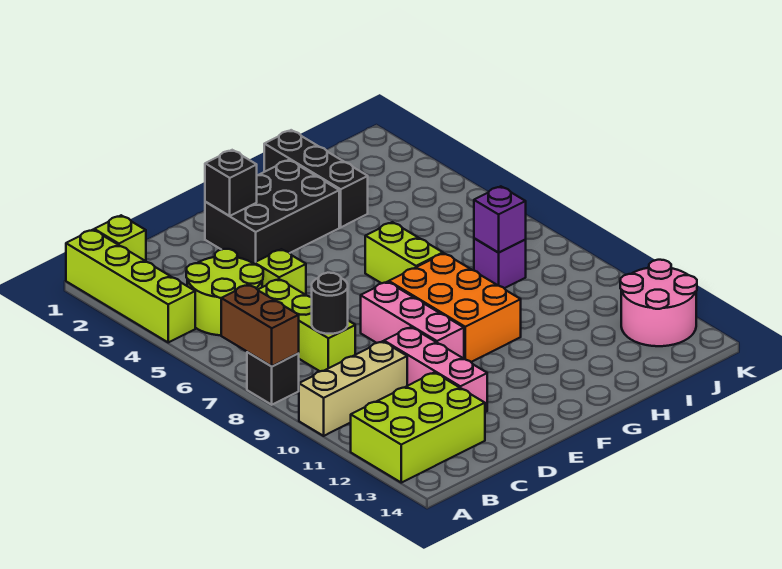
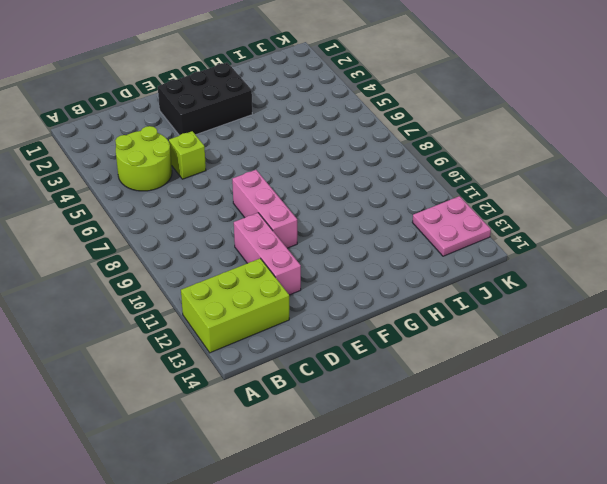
pink plate J12:K13 level 1 -> pink round brick J12:K13 level 1
none -> lime brick A1:A4 level 1
none -> black brick A8 level 1
none -> tan brick A10:C10 level 1

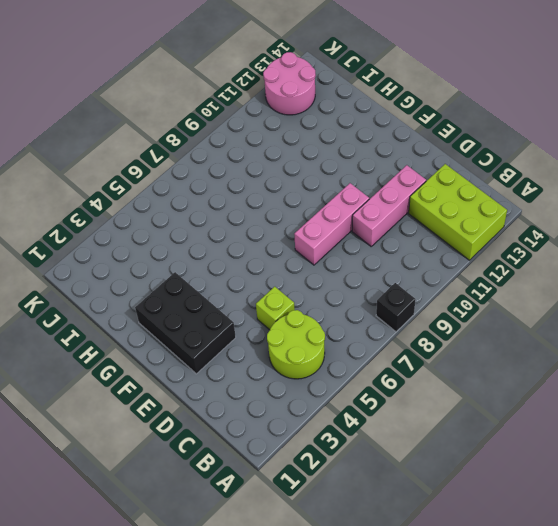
none -> lime brick A1:A4 level 1
none -> tan brick A10:C10 level 1
none -> lime brick B1 level 1

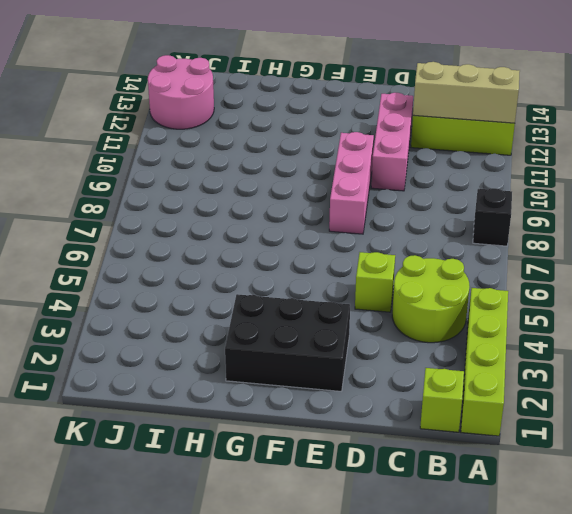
tan brick A12:C12 level 2 -> tan brick A10:C10 level 1
none -> lime brick C6:C8 level 1
none -> orange brick F8:G10 level 1
none -> lime brick G6:G7 level 1

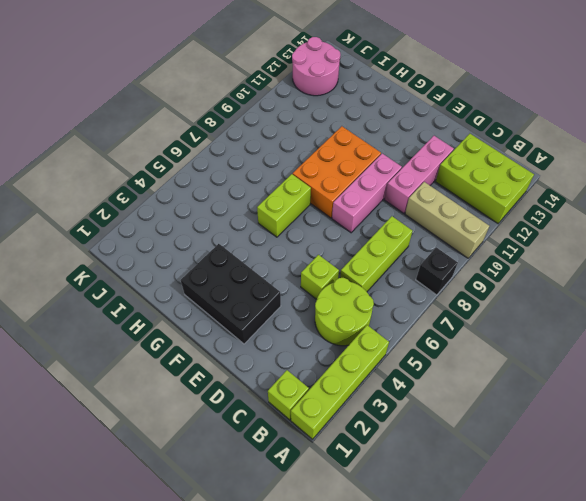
none -> black brick H1:H3 level 1
none -> purple brick I8 level 1
none -> brown brick A7:A8 level 2

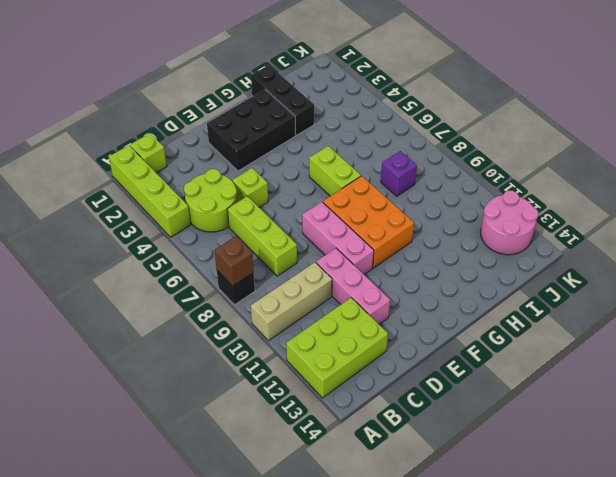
brown brick A8 level 2 -> brown brick A7:A8 level 2
none -> black round brick C8 level 2
none -> black brick E2 level 2
none -> purple brick I8 level 2

